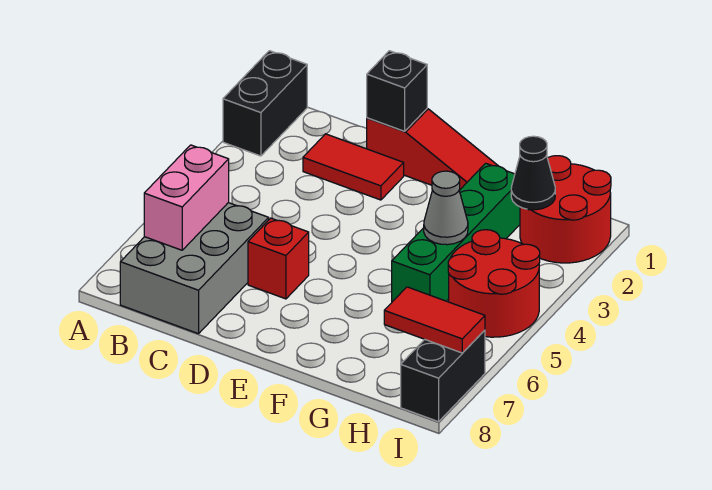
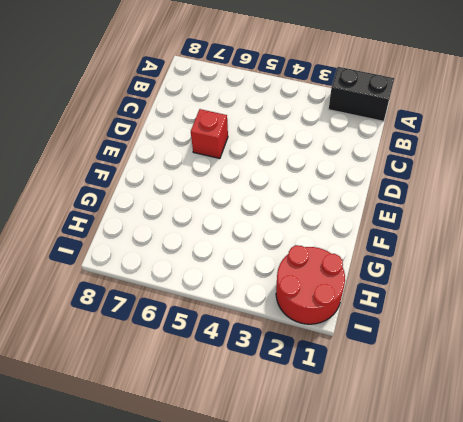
none -> grey brick B6:C8 level 1
none -> red tile C2:D2 level 1
none -> red slope D1:F1 level 1 top D

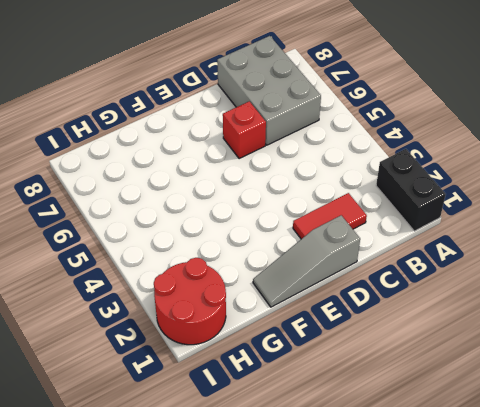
grey slope D1:F1 level 1 top D -> red slope D1:F1 level 1 top D
none -> green brick G2:G5 level 1
none -> red round brick H4:I5 level 1
none -> black brick I7:I8 level 1

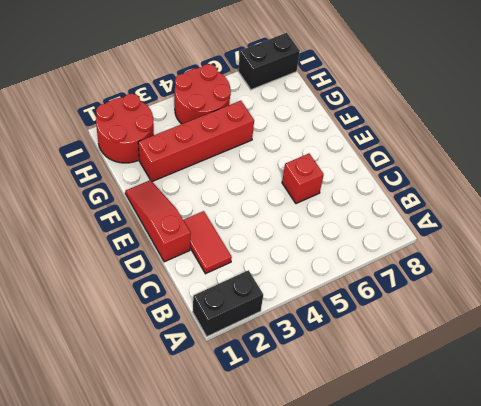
red brick G2:G5 level 1 -> green brick G2:G5 level 1
none -> grey brick B6:C8 level 1
none -> pink brick B6:B7 level 2
none -> black brick D1 level 2

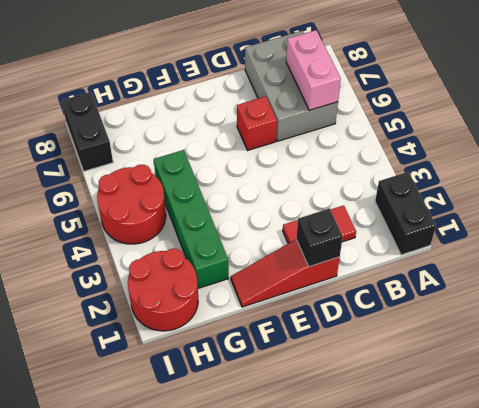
none -> grey cone G4 level 2
none -> black cone H2 level 2
none -> red tile H7:I7 level 2

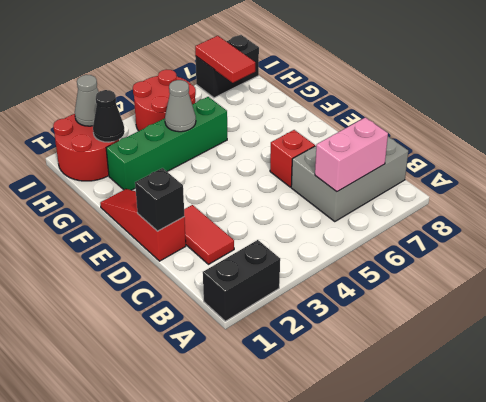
grey cone I2 level 2 -> none

